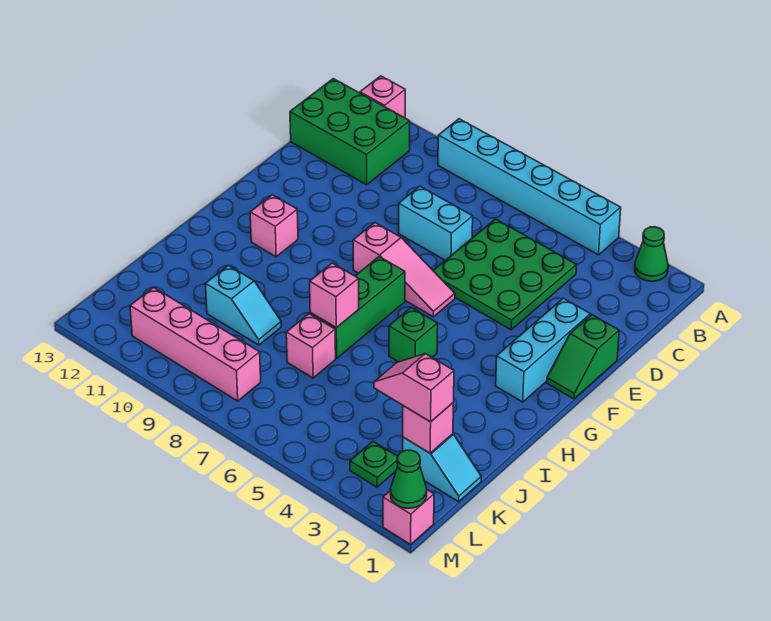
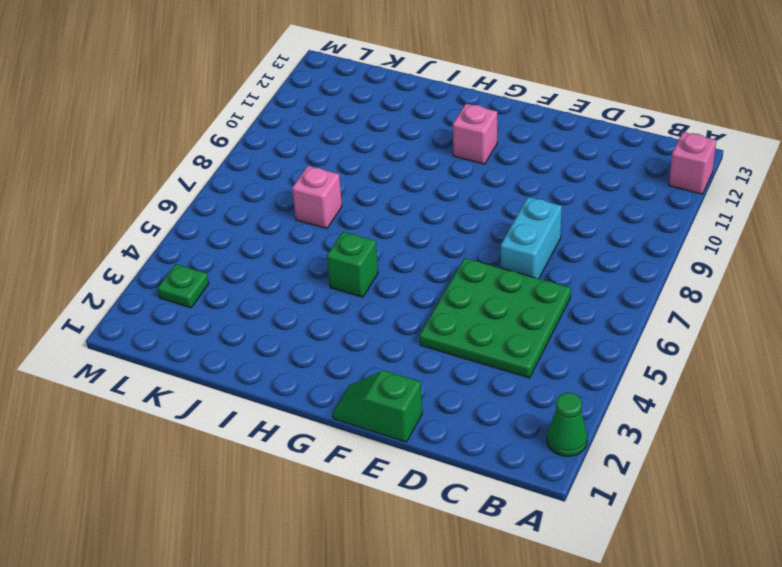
none -> cyan brick A4:A9 level 1
none -> green brick B11:C13 level 1
none -> cyan brick E2:G2 level 1

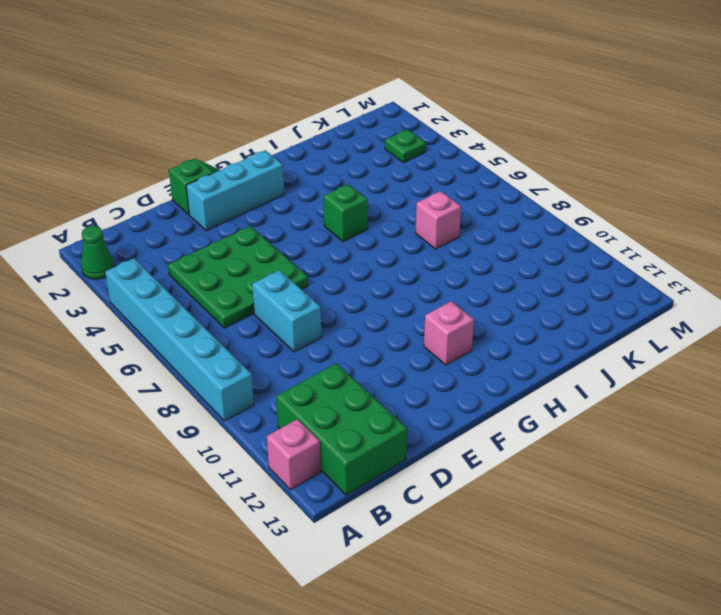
none -> pink slope F6:F8 level 1 top 8
none -> green brick G7:I7 level 1
none -> cyan slope J9:J10 level 1 top 10

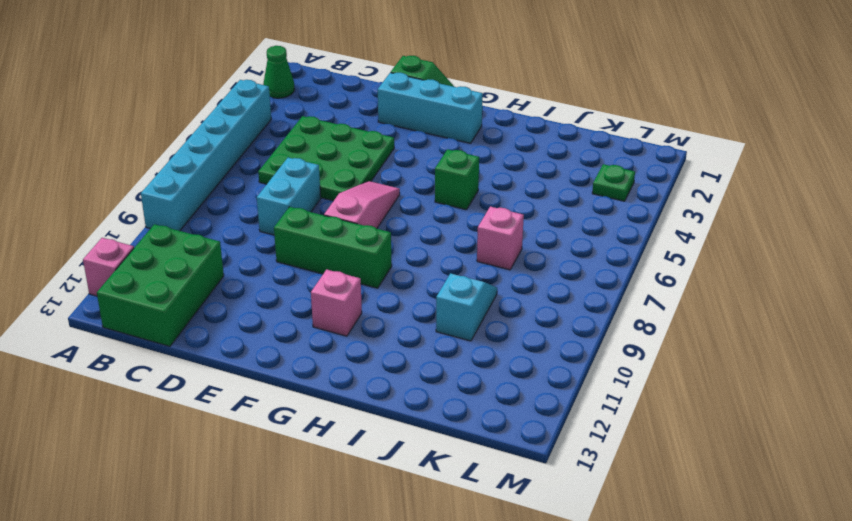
green brick E9:G9 level 1 -> green brick G7:I7 level 1
none -> cyan slope K1:K2 level 1 top 2
none -> pink brick L8:L11 level 1
none -> pink brick M1 level 1

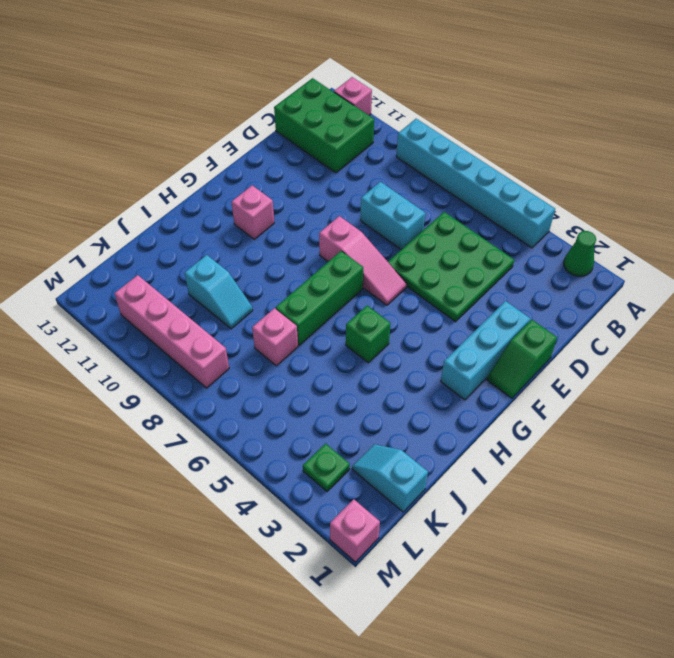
cyan slope K1:K2 level 1 top 1 -> cyan slope K1:K2 level 1 top 2
none -> pink brick I7 level 2
none -> pink brick K2 level 2
none -> green cone M1 level 2

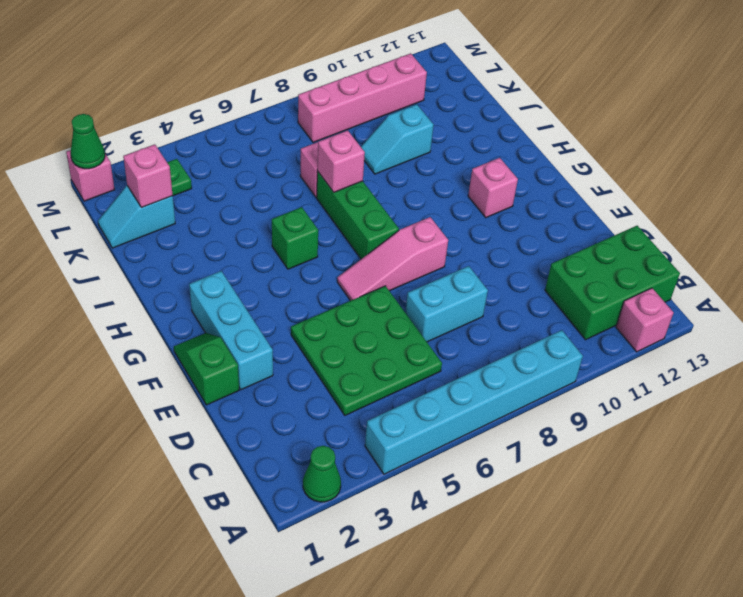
none -> pink slope K2:K3 level 3 top 2

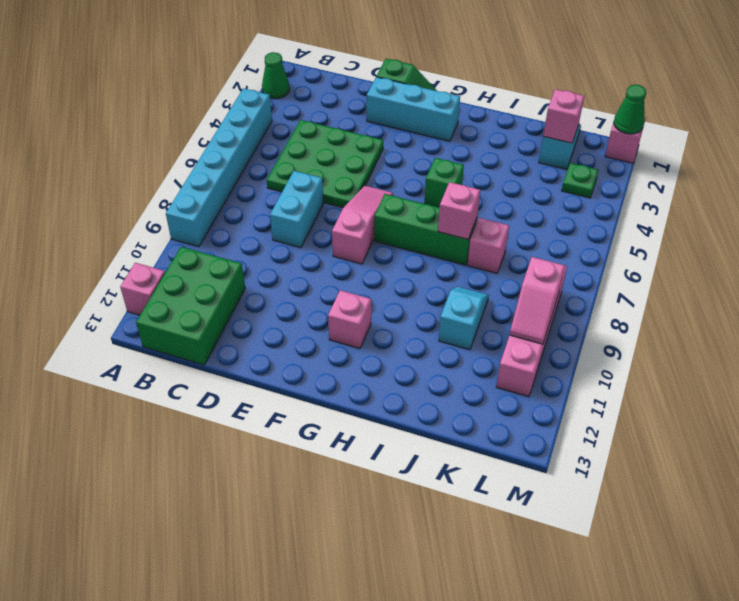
pink slope L9:L10 level 2 top 9 -> pink slope K2:K3 level 3 top 2

